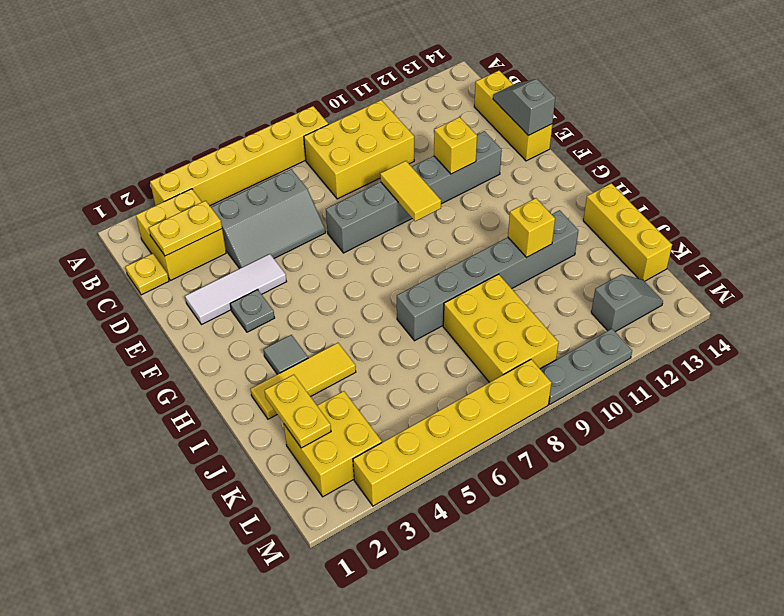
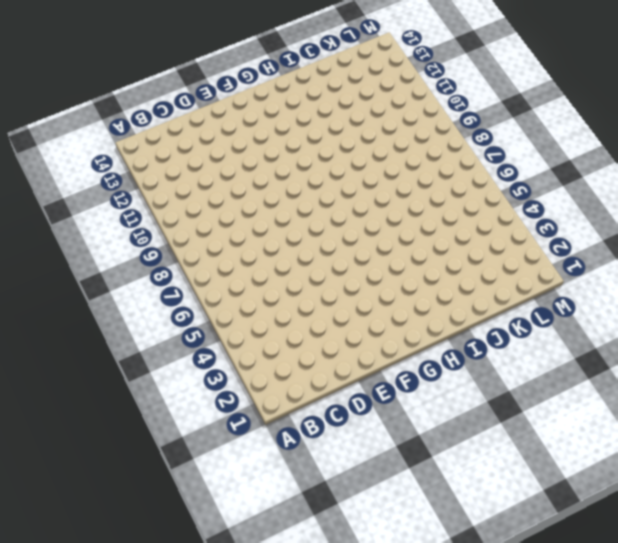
none -> yellow brick A3:A8 level 1
none -> yellow brick B2:C3 level 1
none -> yellow brick B8:C10 level 1

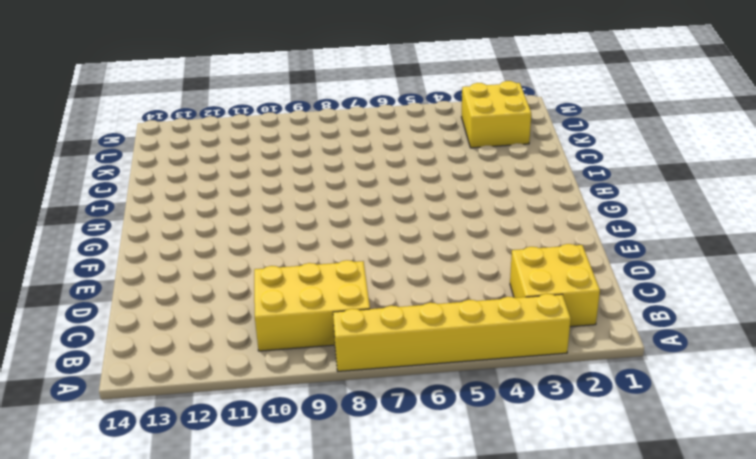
none -> yellow plate C1 level 1
none -> grey slope C4:D6 level 1 top C
none -> yellow brick C14:E14 level 1

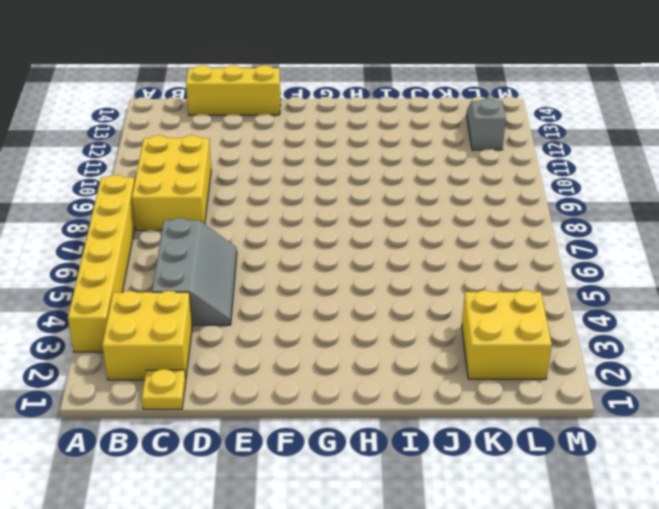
none -> white tile E2:E4 level 1
none -> grey brick E7:E12 level 1
none -> grey plate F3 level 1

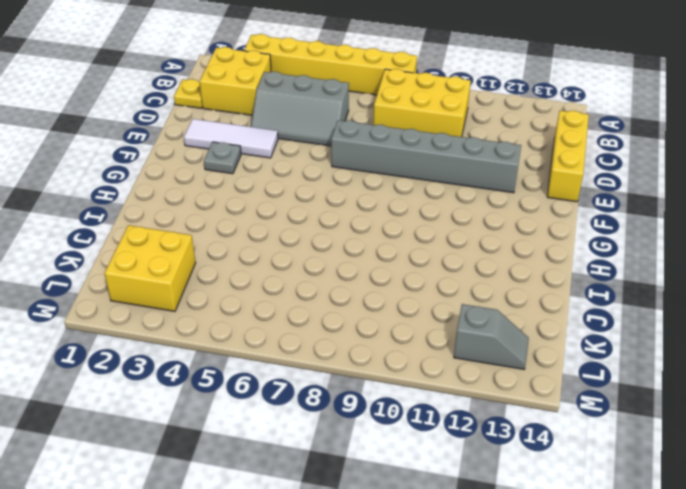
none -> grey tile H3 level 1
none -> yellow tile I2:I4 level 1
none -> grey brick I7:I12 level 1

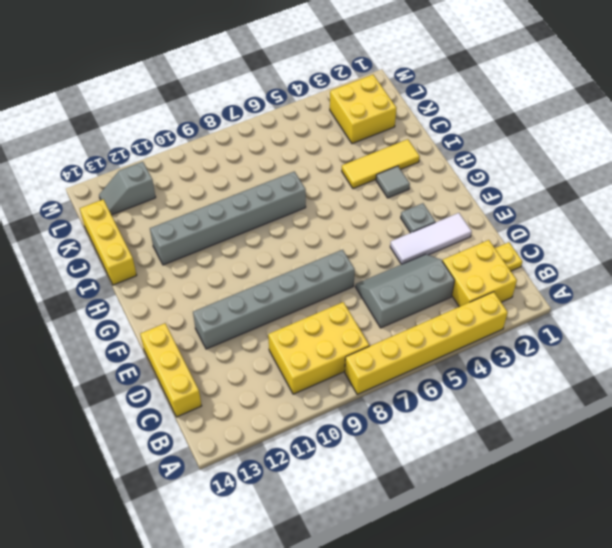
none -> yellow brick J8:L9 level 1
none -> yellow brick M3:M8 level 1
none -> grey plate M9:M11 level 1

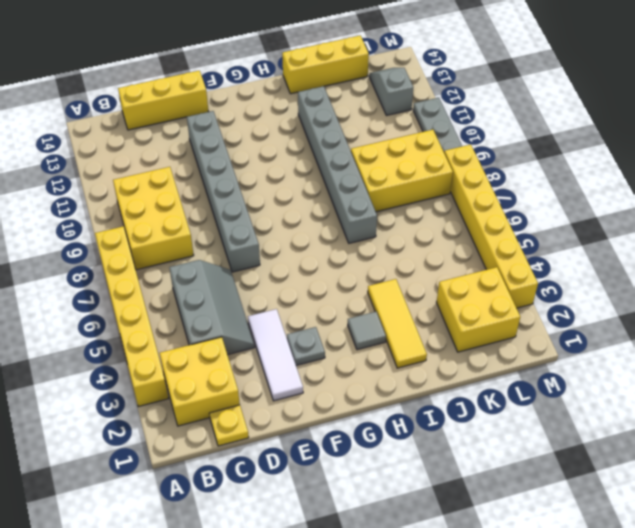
none -> yellow plate C2:C3 level 2
none -> grey slope D14:E14 level 2 top E
none -> yellow tile E9:F9 level 2

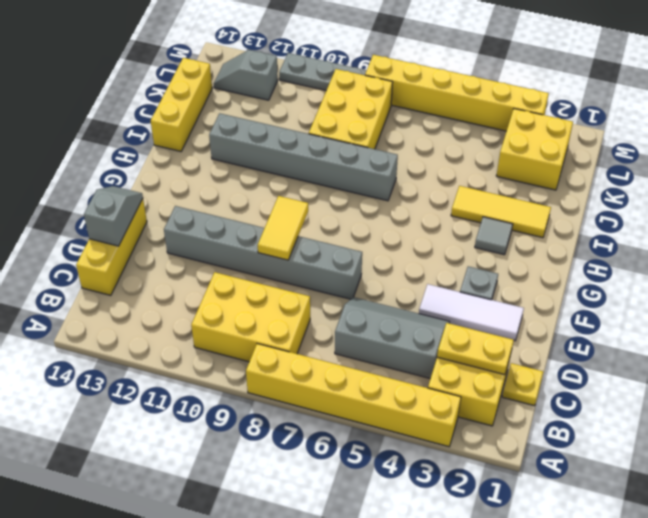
grey slope D14:E14 level 2 top D -> grey slope D14:E14 level 2 top E
none -> yellow brick E11 level 2
none -> yellow brick I11 level 2
none -> yellow plate J2:K2 level 2

